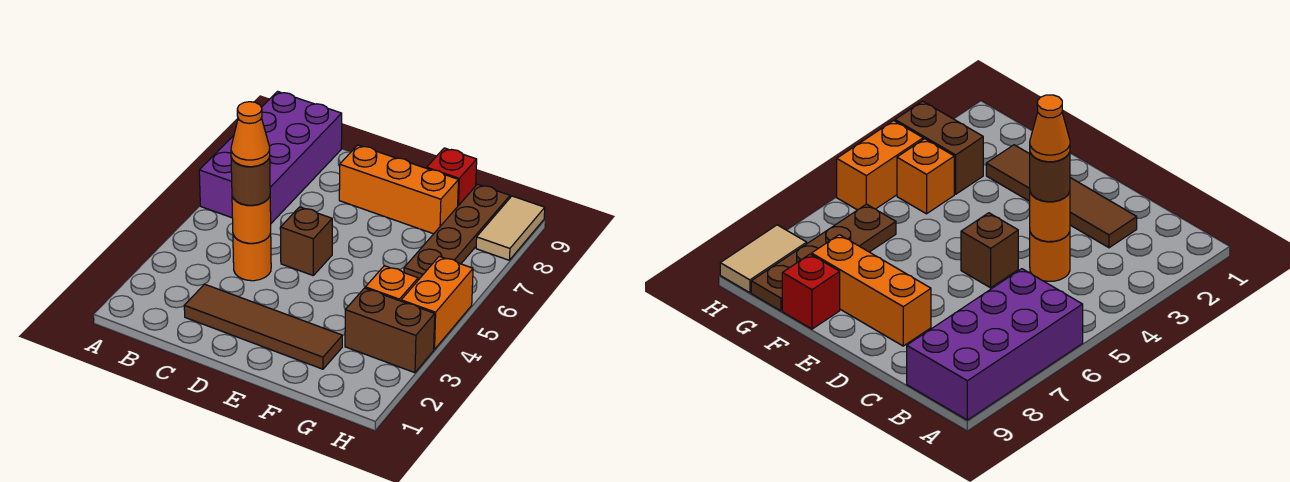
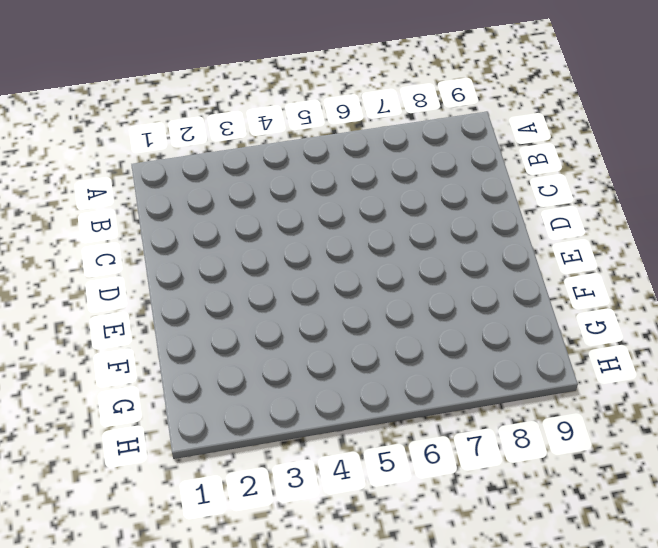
none -> purple brick A6:B9 level 1
none -> brown tile C2:F2 level 1
none -> orange round brick C4 level 1

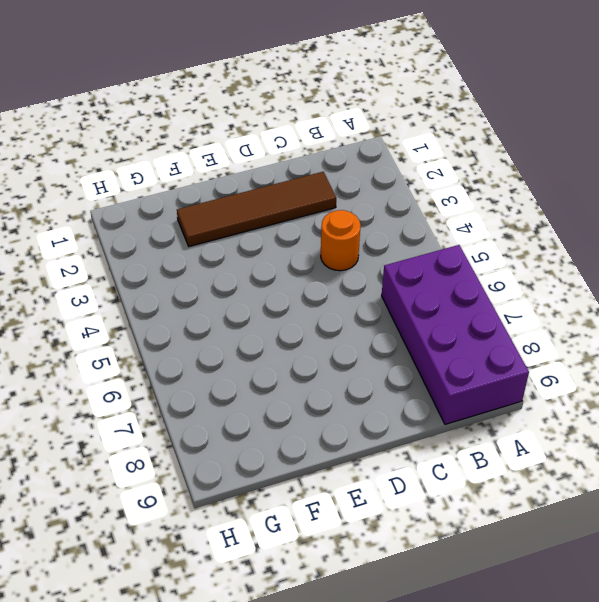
none -> brown brick D5 level 1
none -> orange brick D8:F8 level 1
none -> red brick F9 level 1

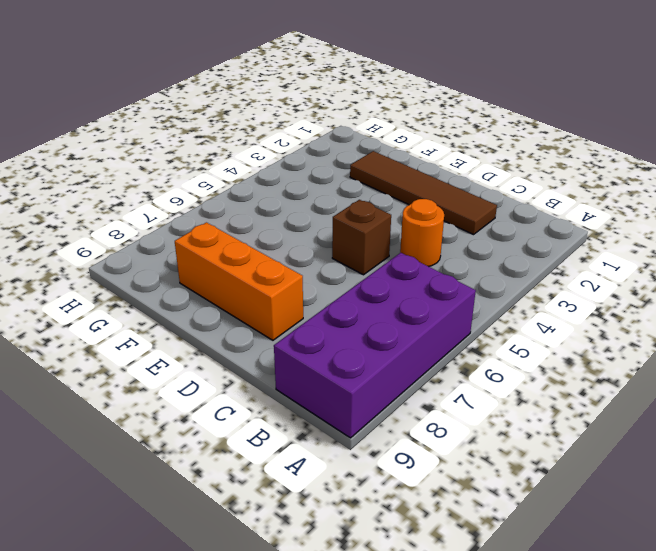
none -> red brick F9 level 1
none -> brown brick G3:H3 level 1
none -> orange brick G4 level 1

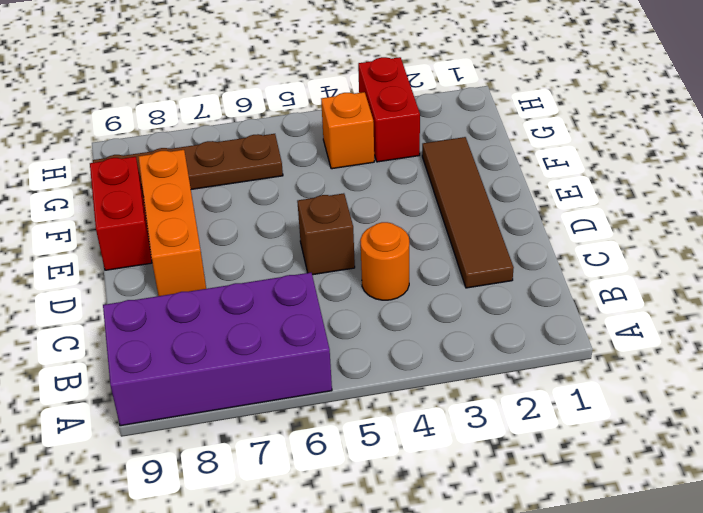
red brick E9:F9 level 1 -> red brick F9 level 1
red brick G3:H3 level 1 -> brown brick G3:H3 level 1
none -> orange brick H4:H5 level 1
none -> tan tile H8:H9 level 1
none -> orange round brick C4 level 2

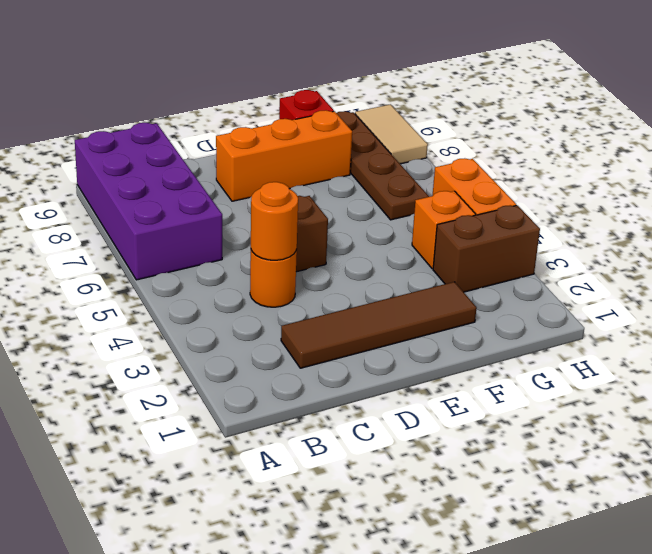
none -> brown round brick C4 level 3
none -> orange cone C4 level 4

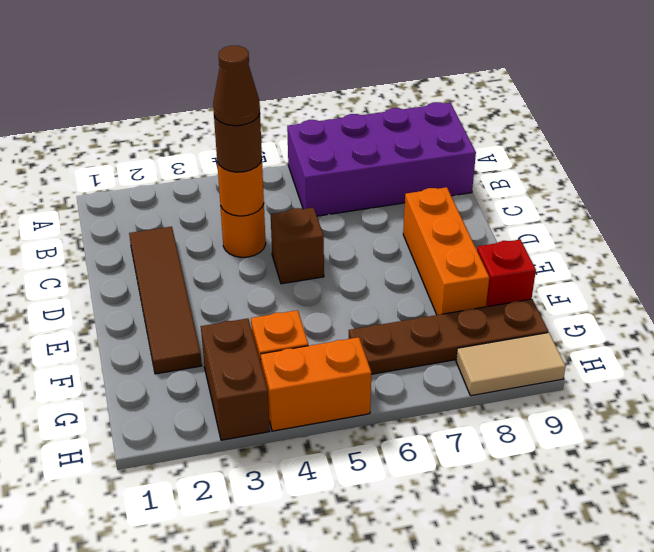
brown cone C4 level 4 -> orange cone C4 level 4

